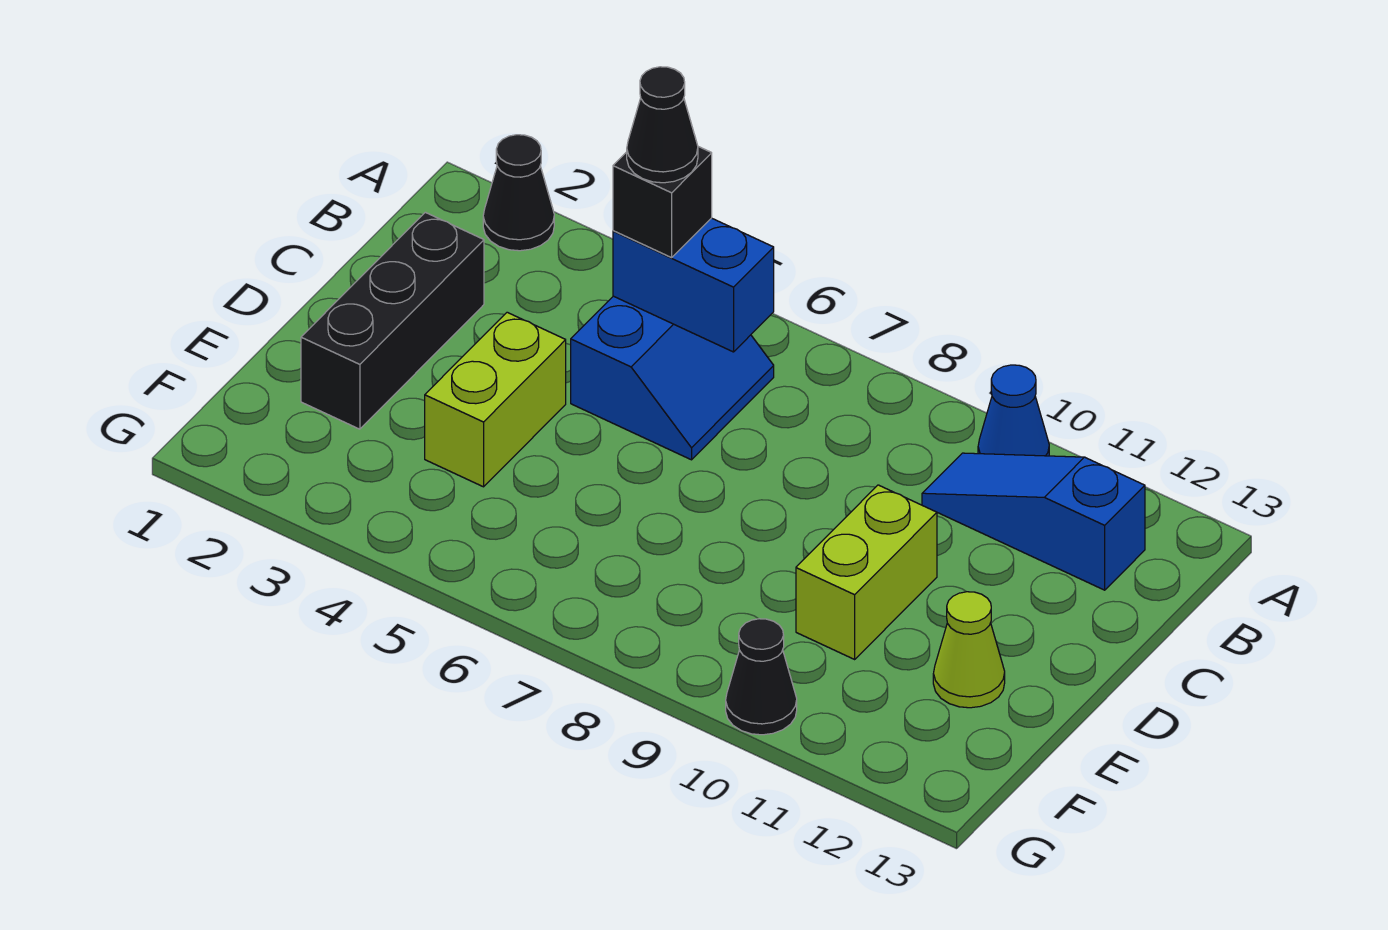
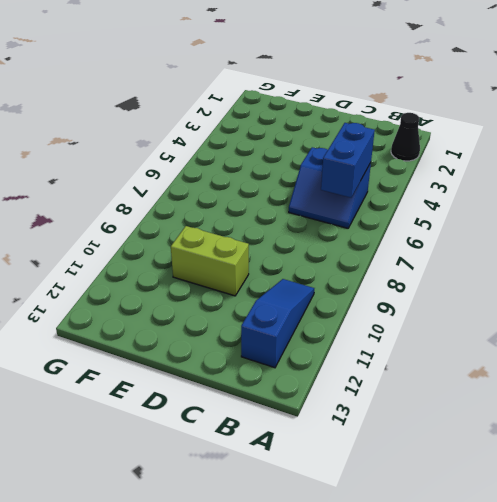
none -> blue cone A10 level 1
none -> black brick C2:E2 level 1
none -> lime brick D4:E4 level 1

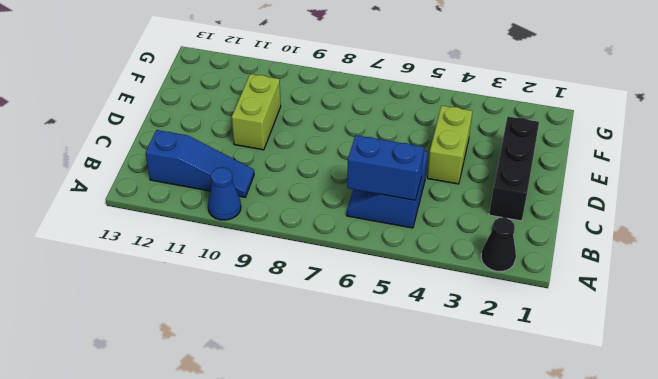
none -> lime cone E12 level 1
none -> black cone G10 level 1
none -> black brick B5 level 3

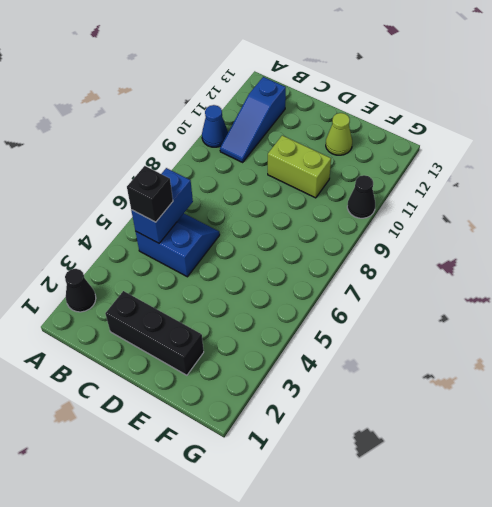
none -> lime brick D4:E4 level 1
none -> black cone B5 level 4

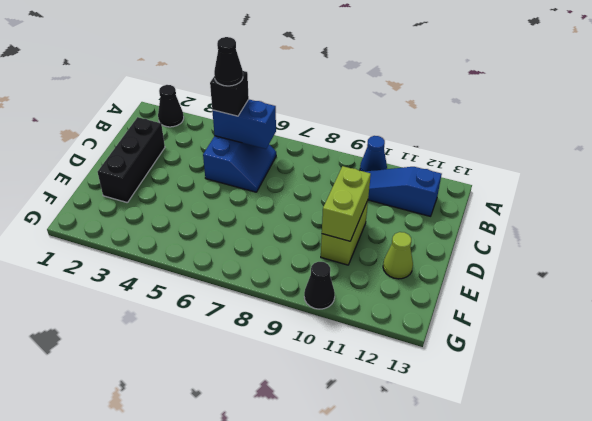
lime brick D10:E10 level 2 -> lime brick D4:E4 level 1

